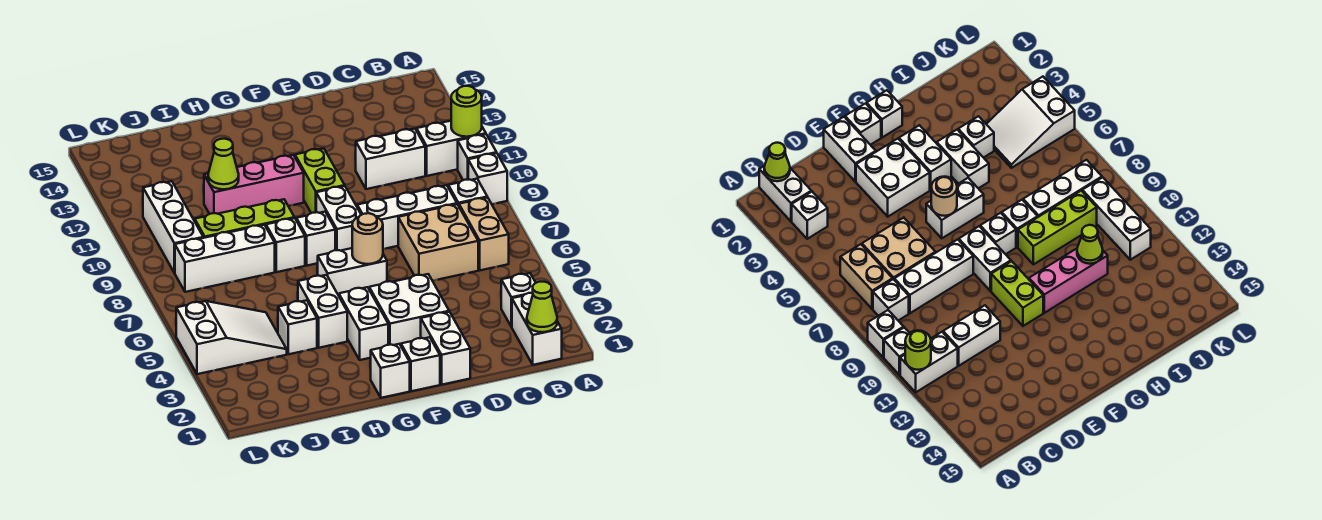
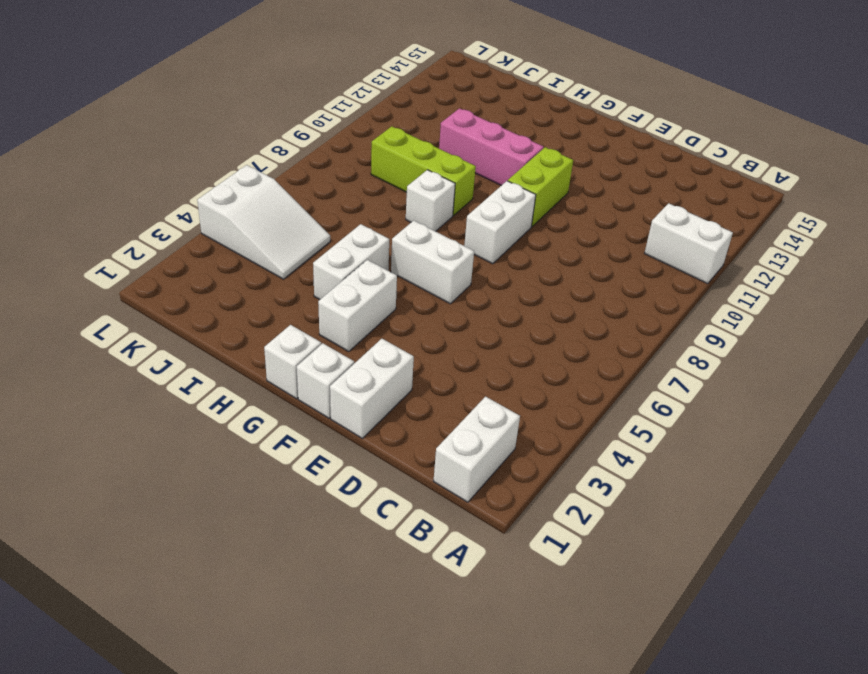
none -> white brick A9 level 1
none -> white brick A10 level 1
none -> white brick B3 level 1
none -> tan brick B6:B7 level 1

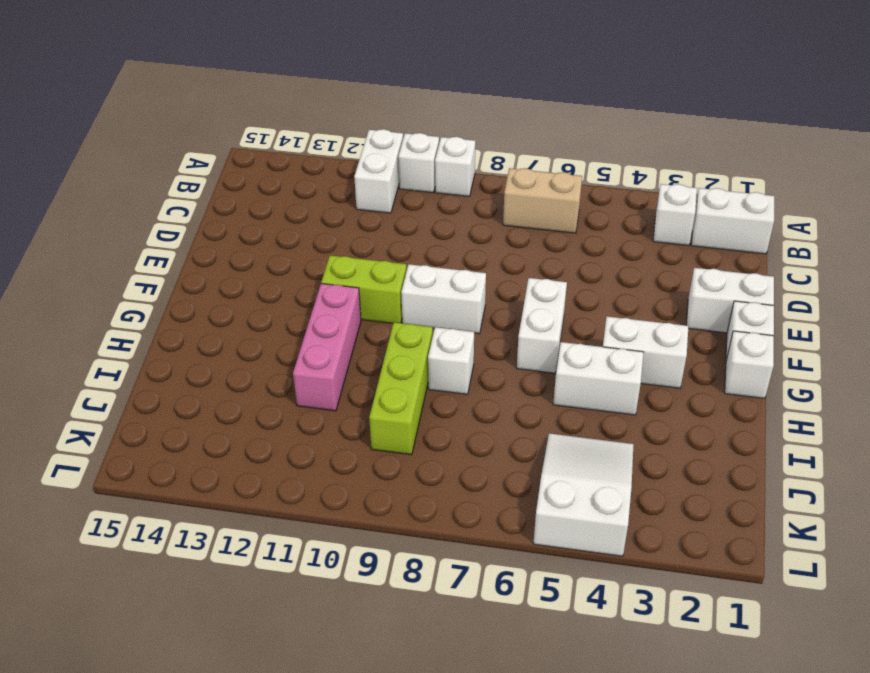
none -> white brick B8 level 1
none -> tan brick C6:D7 level 1
none -> white brick C8:E8 level 1
none -> white brick C11:D11 level 1

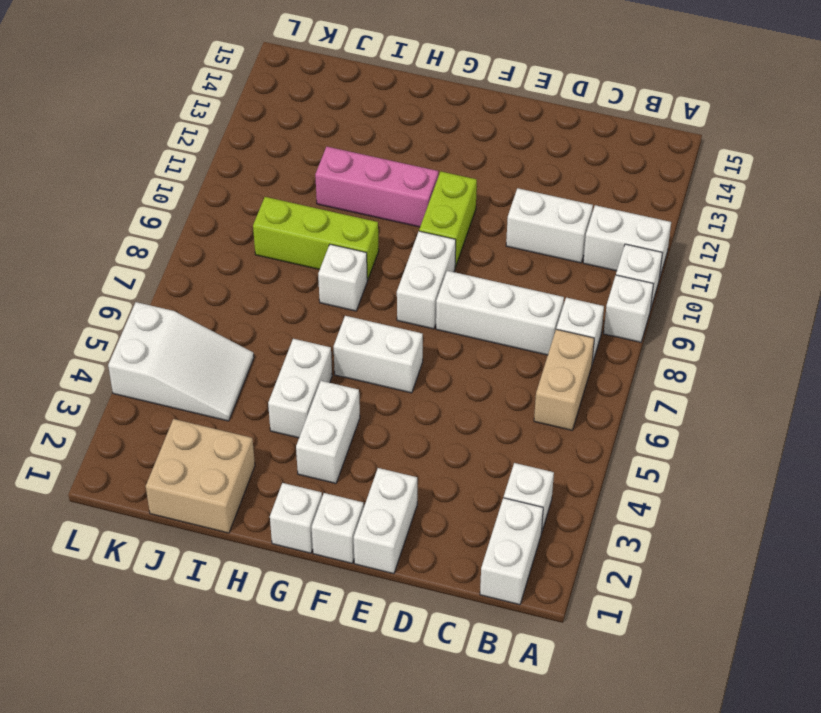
tan brick I1:J2 level 1 -> tan brick C6:D7 level 1
none -> white brick E3:F4 level 1
none -> white brick G8 level 1
none -> white brick I4 level 1
none -> white brick I8:K8 level 1

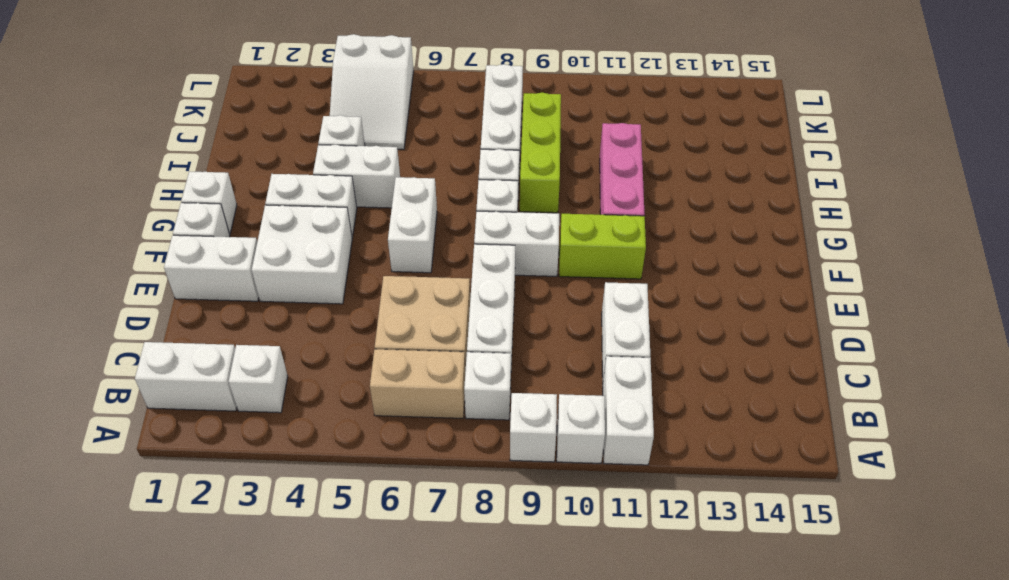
none -> white brick K9:K11 level 1
none -> lime round brick A11 level 2
none -> lime cone B1 level 2
none -> tan round brick F6 level 2

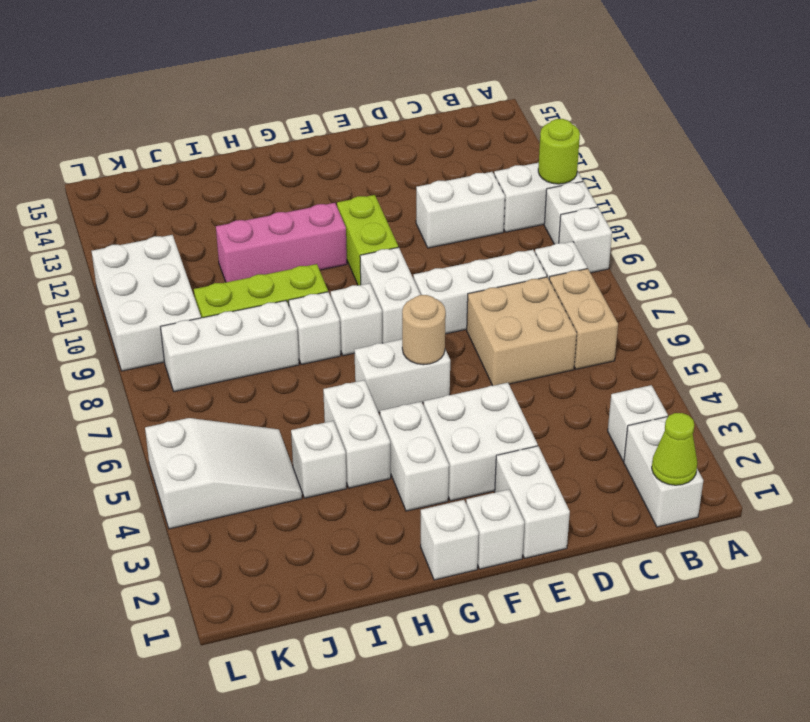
white brick K9:L11 level 1 -> white brick K9:K11 level 1
none -> lime cone I11 level 2

